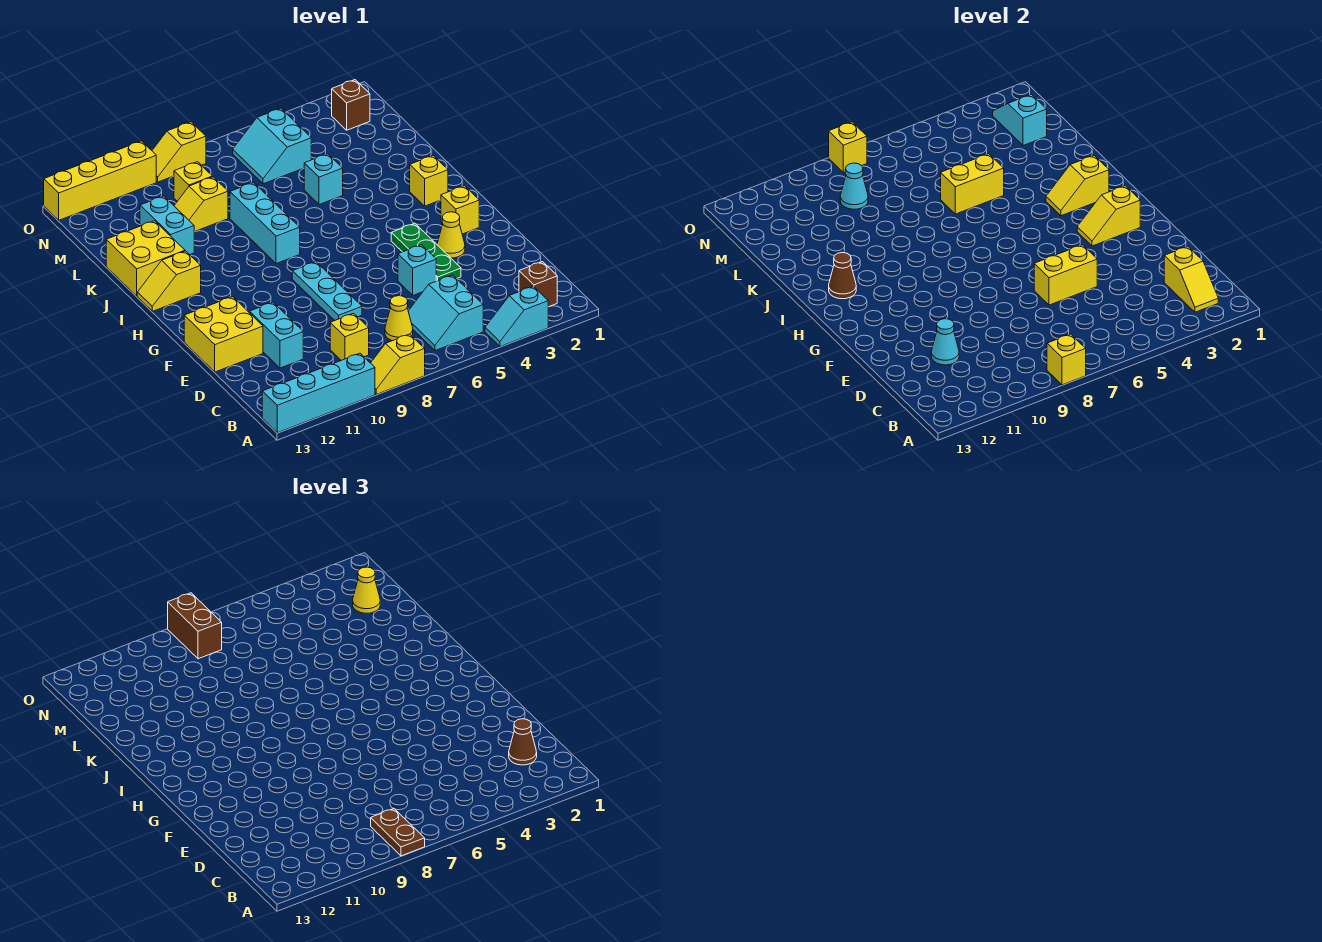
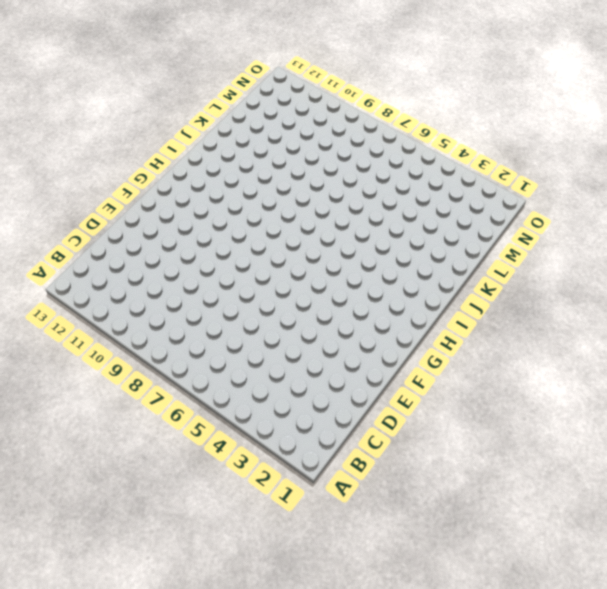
none -> cyan slope A3:A4 level 1 top 3
none -> yellow slope A8:A9 level 1 top 8
none -> cyan brick A10:A13 level 1
none -> brown brick B2 level 1

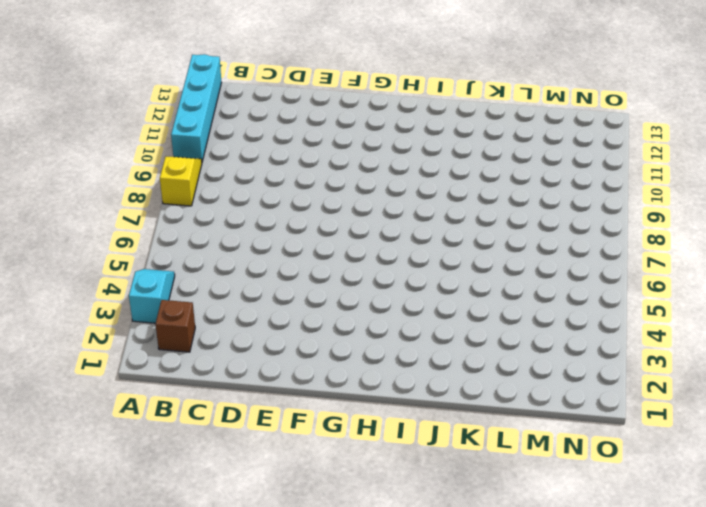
none -> cyan slope B5:C6 level 1 top 5
none -> yellow cone C7 level 1
none -> yellow brick C9 level 1
none -> cyan brick D11:E11 level 1

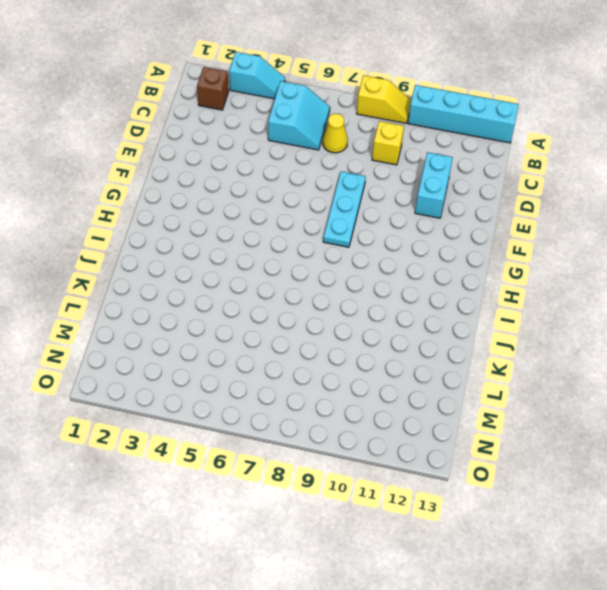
none -> green plate E4:G4 level 1
none -> cyan brick E5 level 1
none -> yellow brick E12:F13 level 1
none -> yellow cone F3 level 1

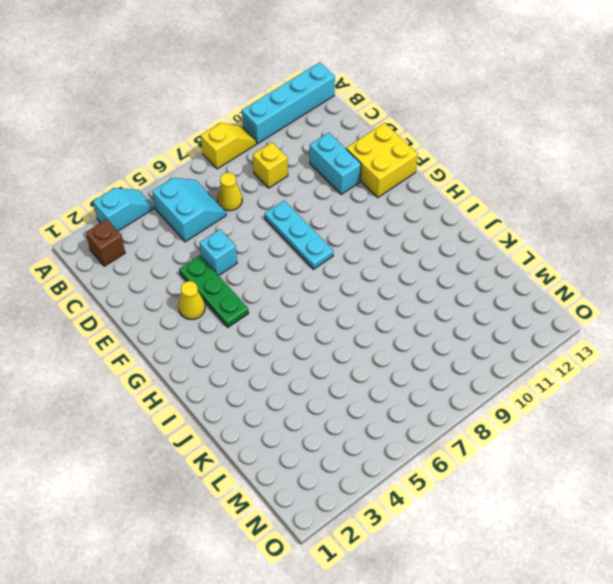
none -> yellow brick G2 level 1
none -> yellow brick I2 level 1
none -> cyan brick I8:K8 level 1
none -> yellow slope I12:I13 level 1 top 12

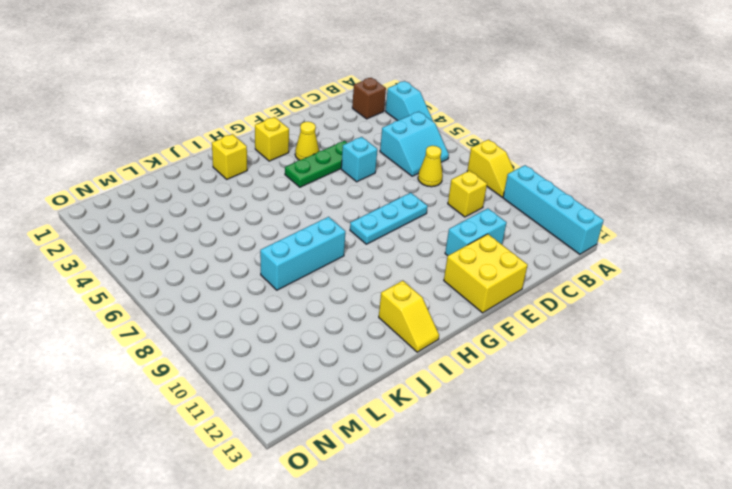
none -> yellow brick J12:K13 level 1
none -> cyan brick K5 level 1
none -> cyan brick K11:L11 level 1
none -> yellow slope L9:L10 level 1 top 9

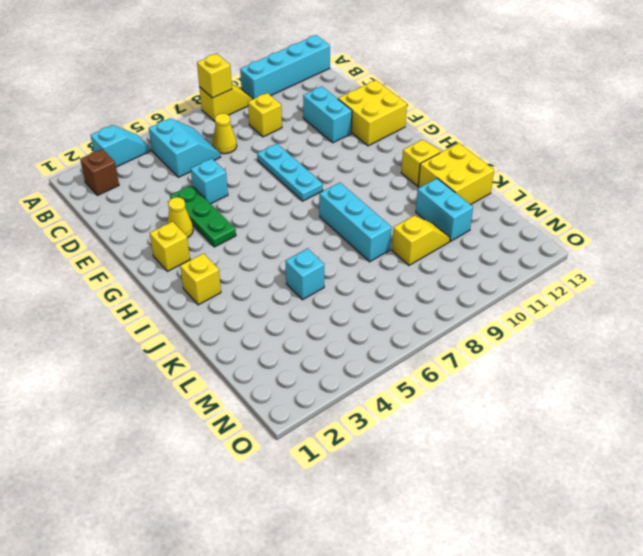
none -> cyan slope M5:N6 level 1 top 5
none -> yellow brick M9 level 1
none -> brown brick N2 level 1
none -> yellow slope O8:O9 level 1 top 8

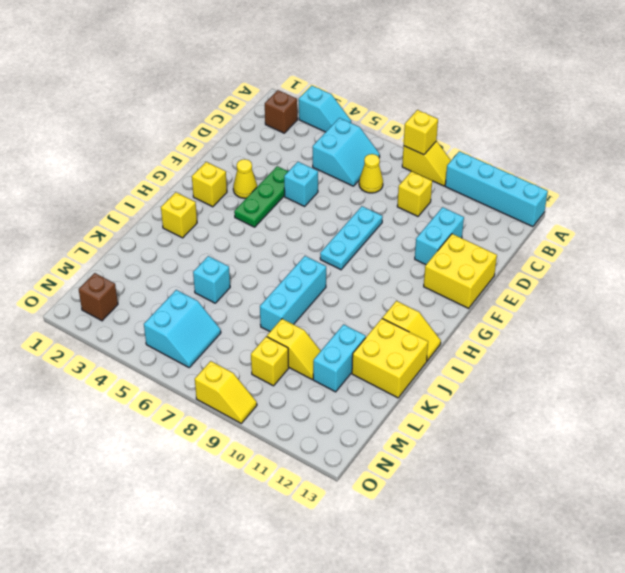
none -> yellow brick O10:O13 level 1
none -> yellow slope B2:C2 level 2 top C
none -> cyan cone D11 level 2
none -> yellow brick E5:E6 level 2

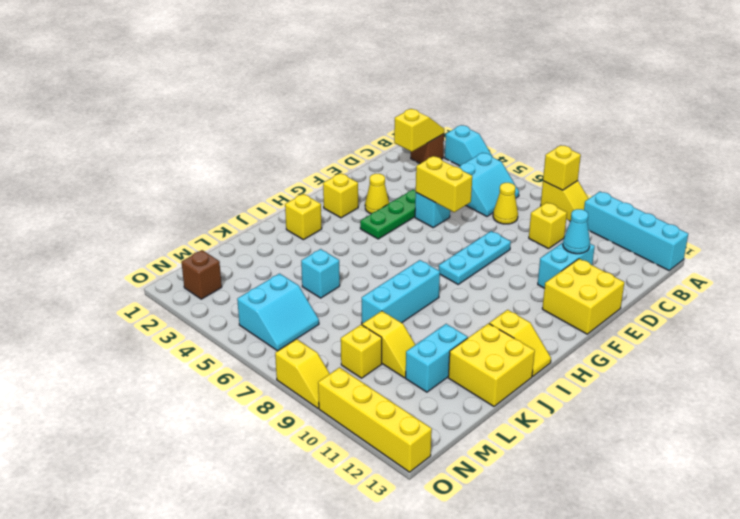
none -> yellow slope G2:G3 level 2 top 2
none -> yellow slope I2:I3 level 2 top 2
none -> brown cone I12 level 2
none -> yellow brick K5:K6 level 2

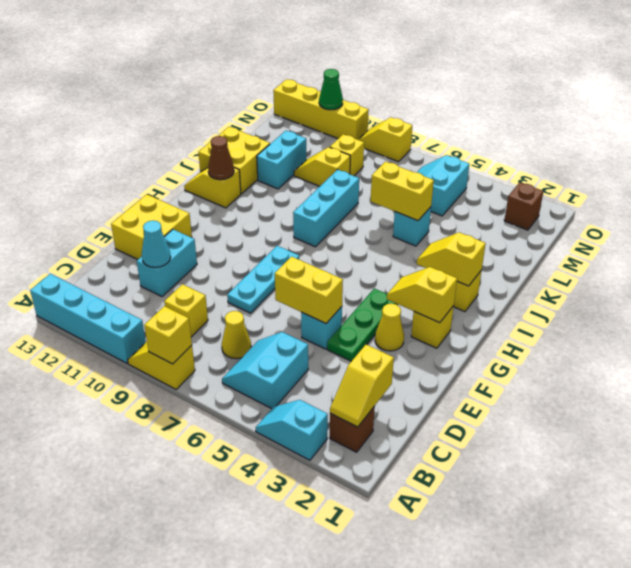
green cone O11 level 2 -> none
none -> cyan slope M2:N2 level 2 top M
none -> cyan cone M9 level 2
none -> yellow brick O8 level 2
none -> brown plate A8:B8 level 3

